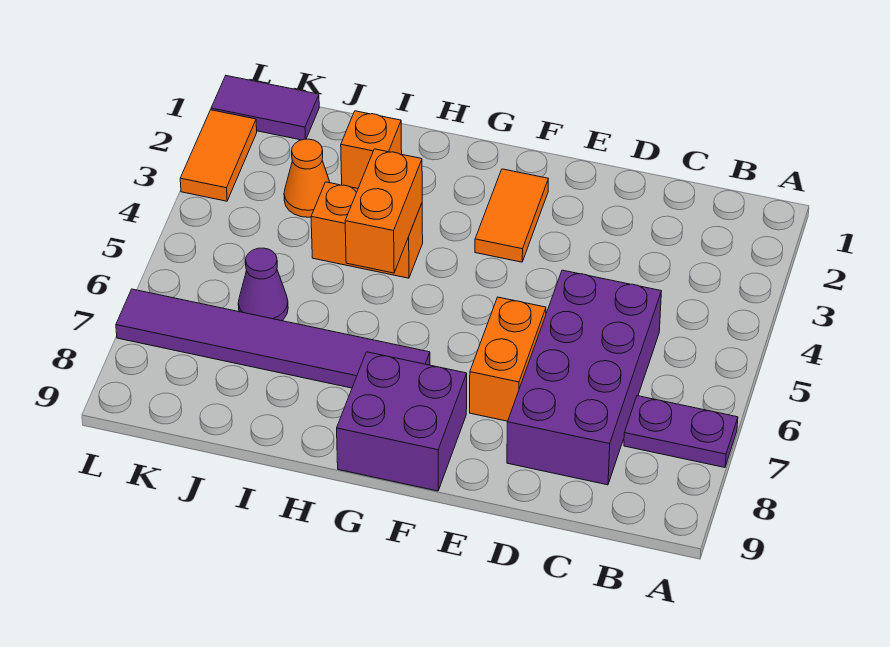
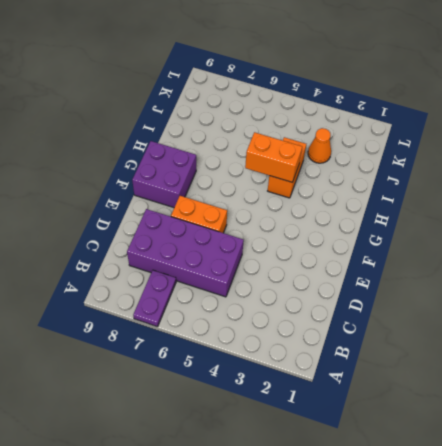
none -> orange tile F2:F3 level 1
none -> purple tile G7:L7 level 1
none -> orange brick I2 level 1

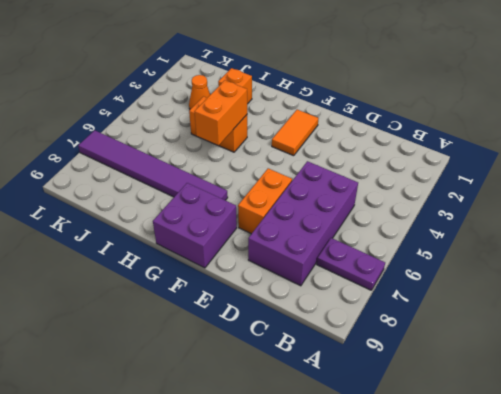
none -> purple cone J6 level 1
none -> purple tile K1:L1 level 1
none -> orange tile L2:L3 level 1

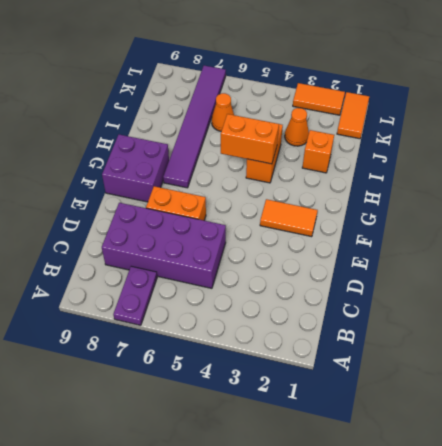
orange cone J6 level 1 -> purple cone J6 level 1
orange tile K1:L1 level 1 -> purple tile K1:L1 level 1

